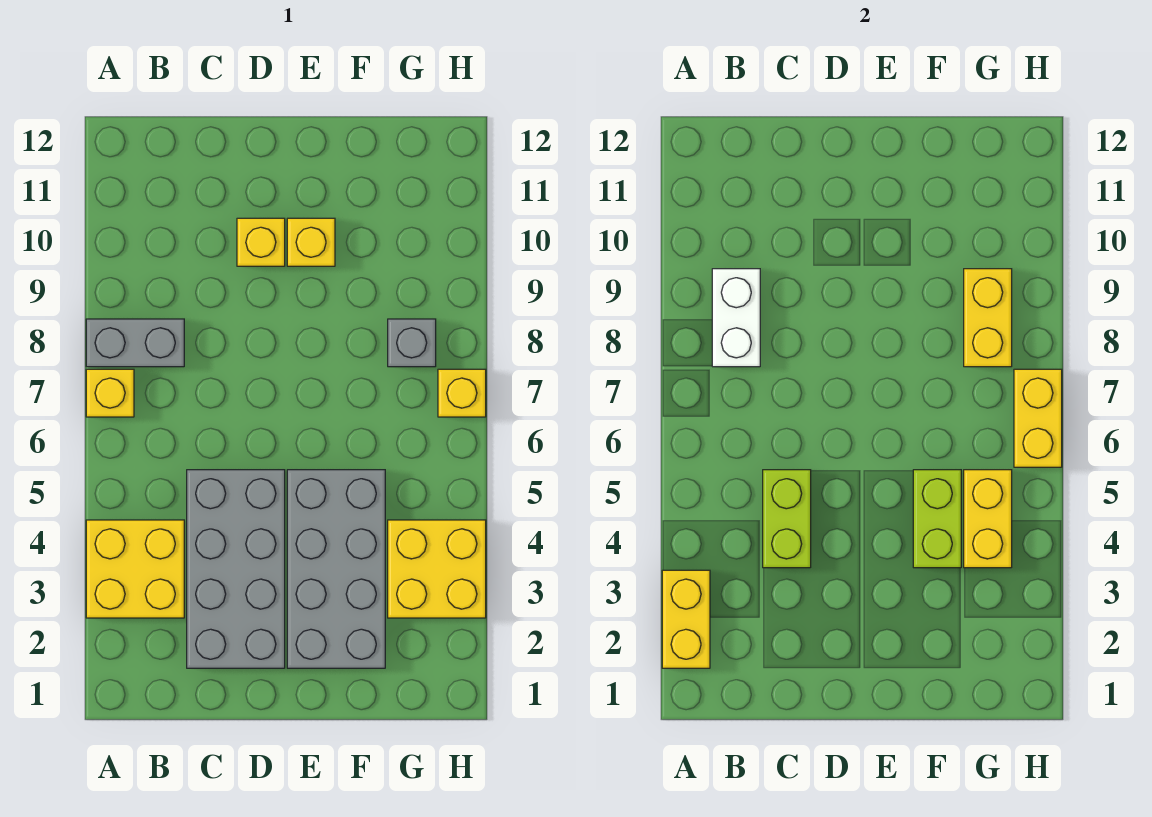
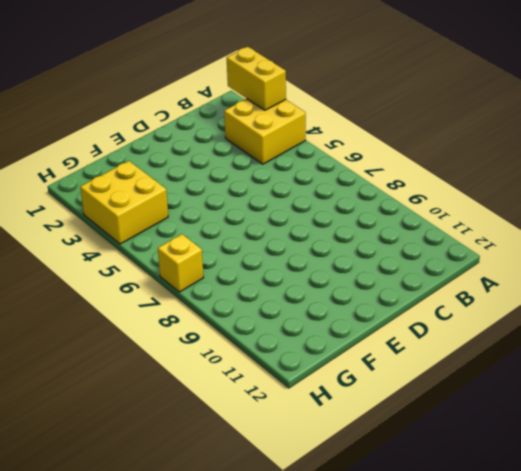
none -> yellow brick A7 level 1
none -> grey brick A8:B8 level 1
none -> grey brick C2:D5 level 1

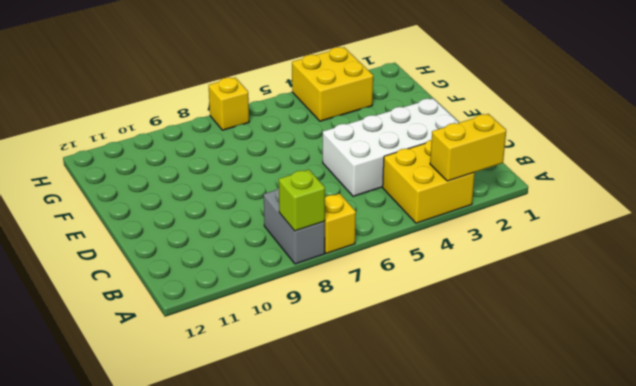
lime brick A8 level 2 -> none
white brick C2:D5 level 1 -> grey brick C2:D5 level 1
none -> yellow brick D10 level 1
none -> grey brick E2:F5 level 1
none -> yellow brick E10 level 1

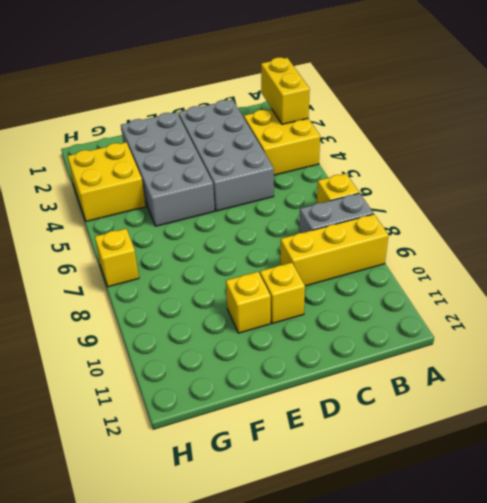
yellow brick A9:C9 level 1 -> none
none -> grey brick G8 level 1
none -> white brick B8:B9 level 2
none -> lime brick C4:C5 level 2

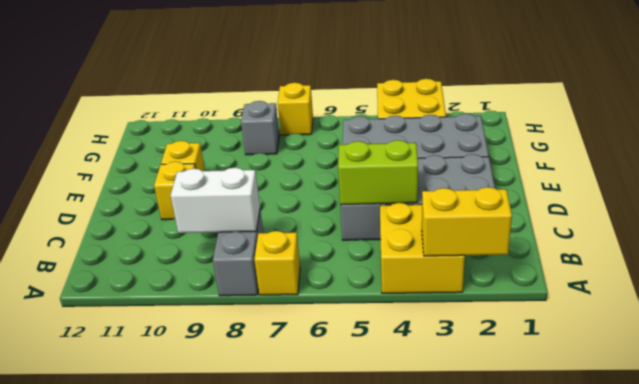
none -> lime brick F4:F5 level 2
none -> yellow brick G4:G5 level 2
none -> yellow brick G8:G9 level 2

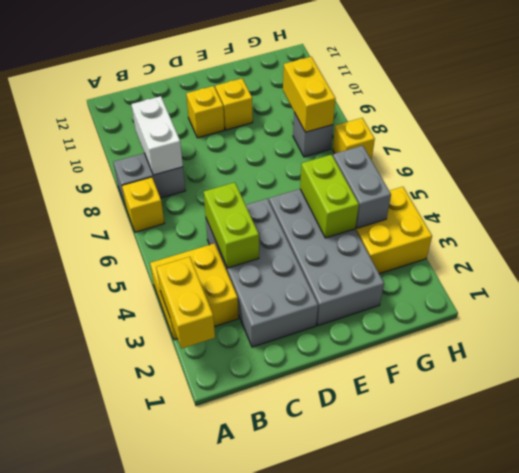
grey brick G4:G5 level 2 -> yellow brick G4:G5 level 2
none -> yellow brick H6:H7 level 2

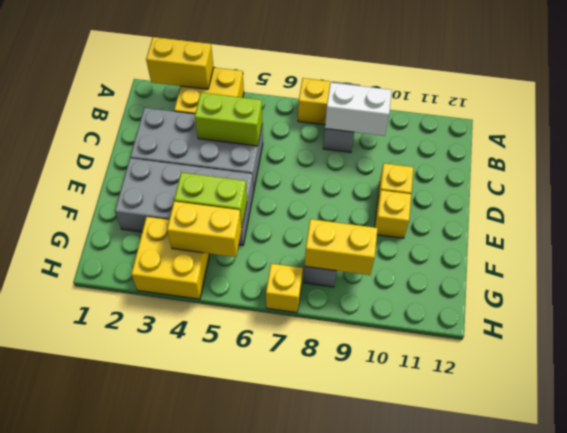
none -> yellow brick H6:H7 level 2

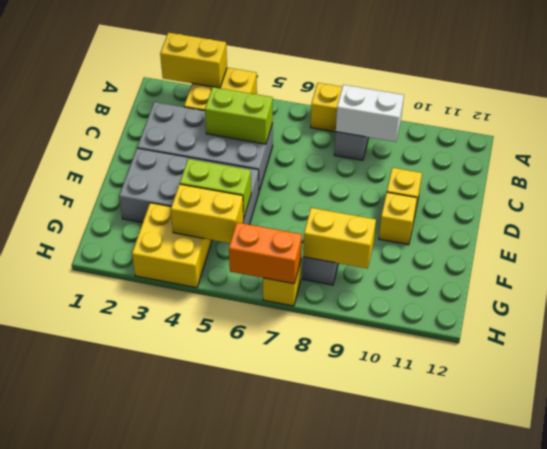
orange brick H6:H7 level 2 -> yellow brick H6:H7 level 2

